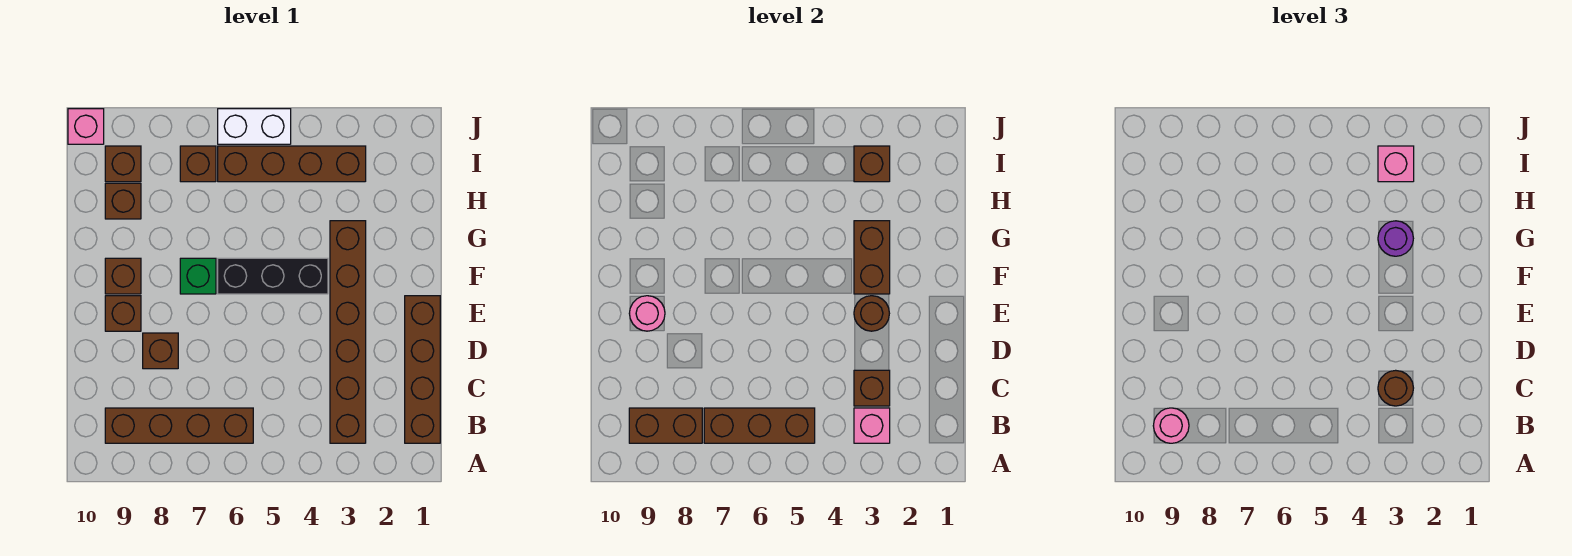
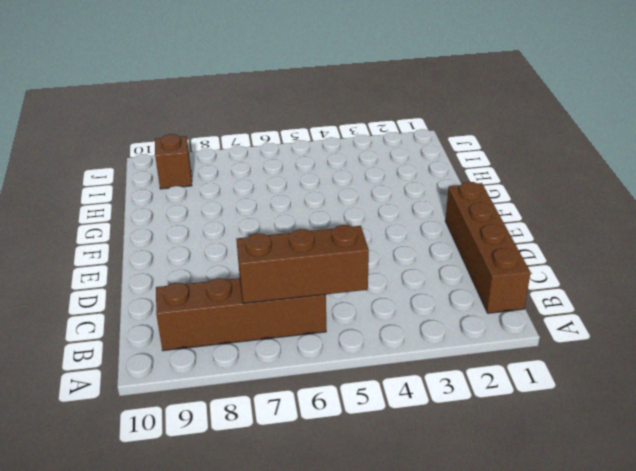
none -> brown brick B3:G3 level 1
none -> brown brick D8 level 1
none -> brown brick E9 level 1

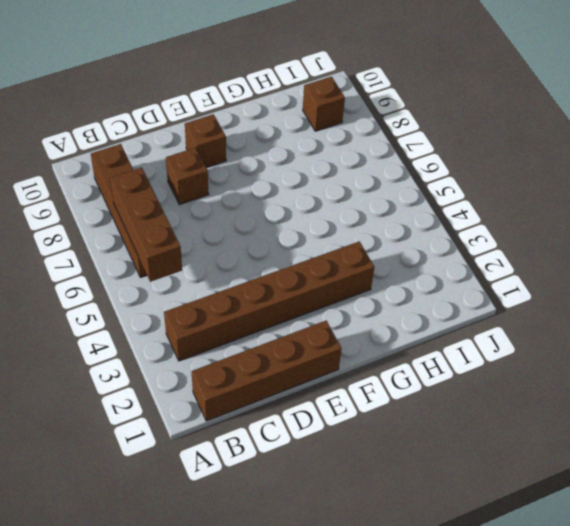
none -> black brick F4:F6 level 1
none -> green brick F7 level 1
none -> brown brick F9 level 1

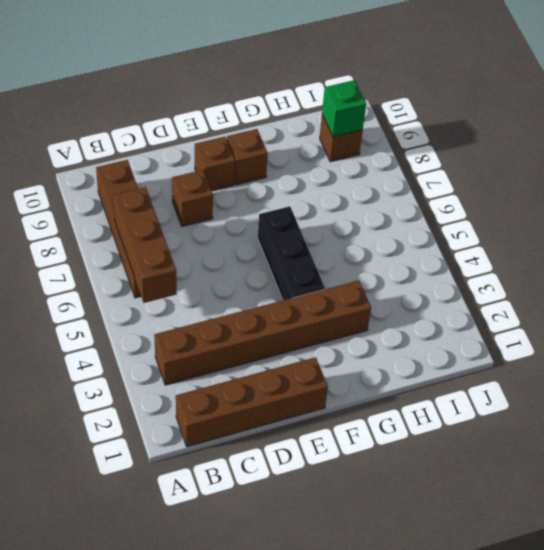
green brick I9 level 2 -> green brick F7 level 1
none -> brown brick H9 level 1
none -> brown brick I3:I6 level 1
none -> brown brick I7 level 1

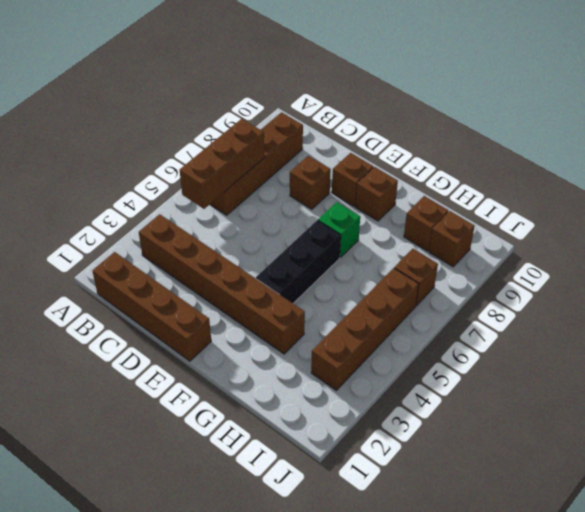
none -> white brick J5:J6 level 1
none -> pink brick J10 level 1
none -> pink brick B3 level 2

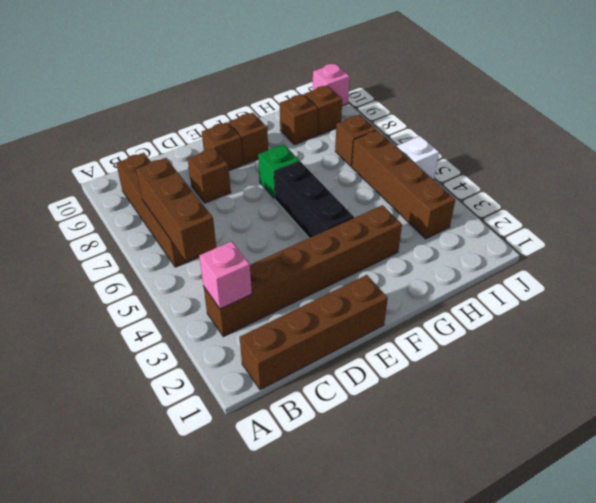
white brick J5 level 1 -> white brick J5:J6 level 1
none -> brown brick B8:B9 level 2
none -> brown brick C3 level 2
none -> brown round brick E3 level 2

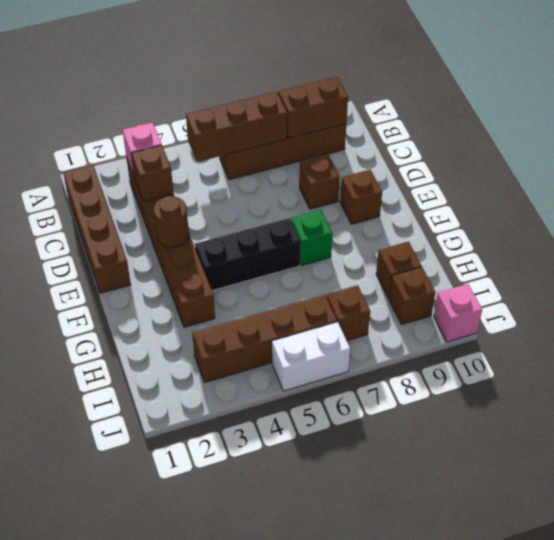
none -> brown brick F9 level 1
none -> pink round brick E9 level 2
none -> brown brick F3:G3 level 2

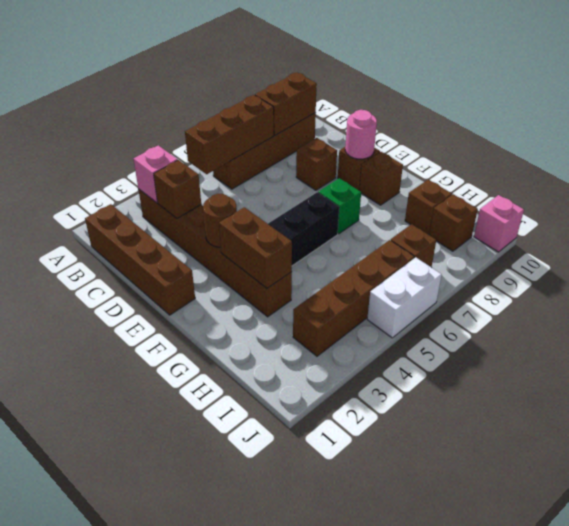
none -> brown brick I3 level 2
none -> pink round brick B9 level 3
none -> brown round brick C3 level 3

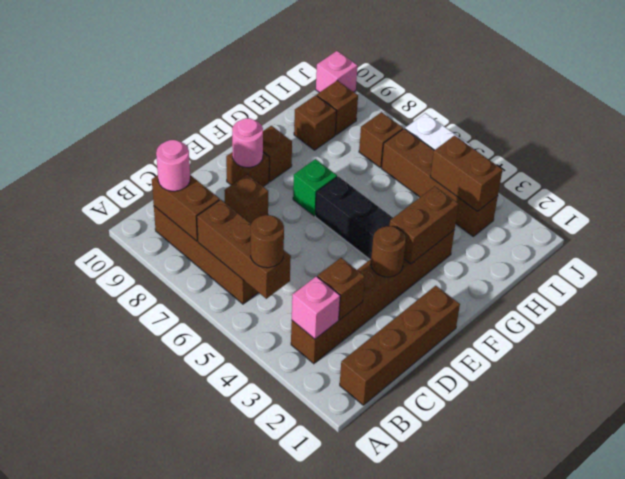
brown round brick B5 level 3 -> brown round brick C3 level 3
brown brick I3:I4 level 2 -> brown brick I3 level 2
none -> purple round brick G3 level 3
none -> pink brick I3 level 3

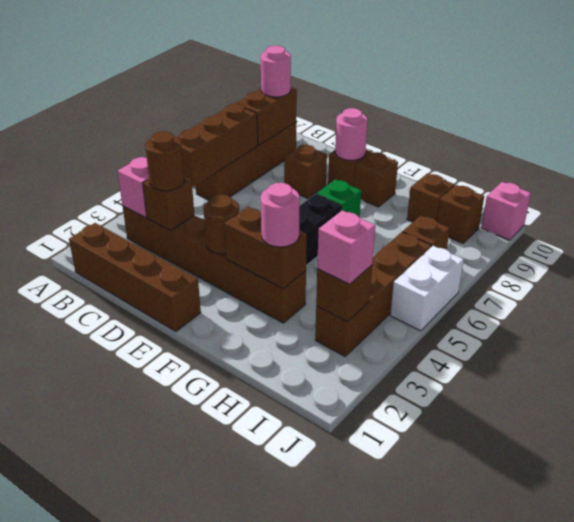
pink round brick G3 level 3 -> purple round brick G3 level 3

